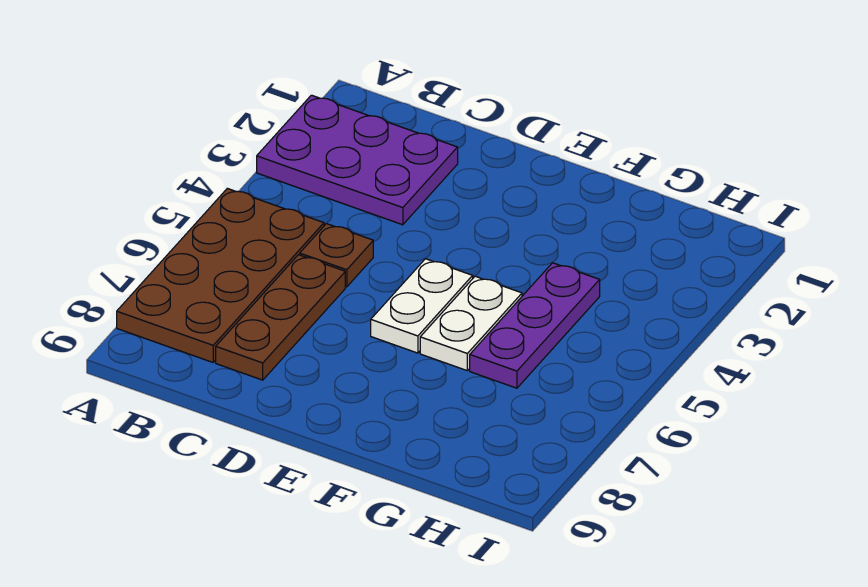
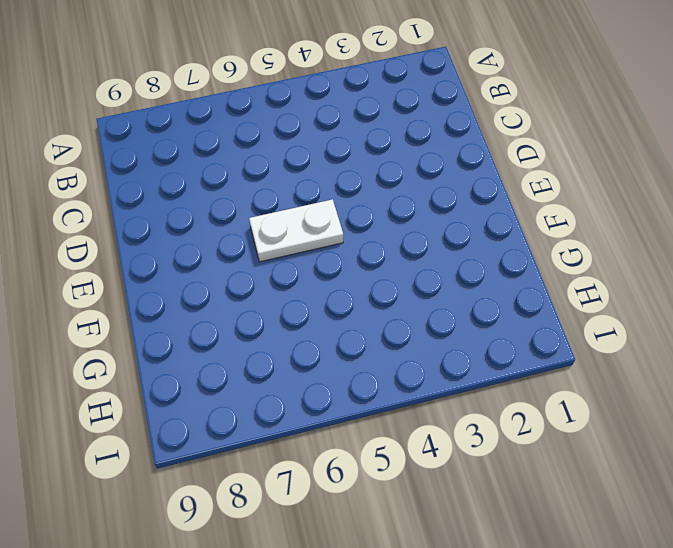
none -> purple plate A2:C3 level 1
none -> brown plate A5:B8 level 1

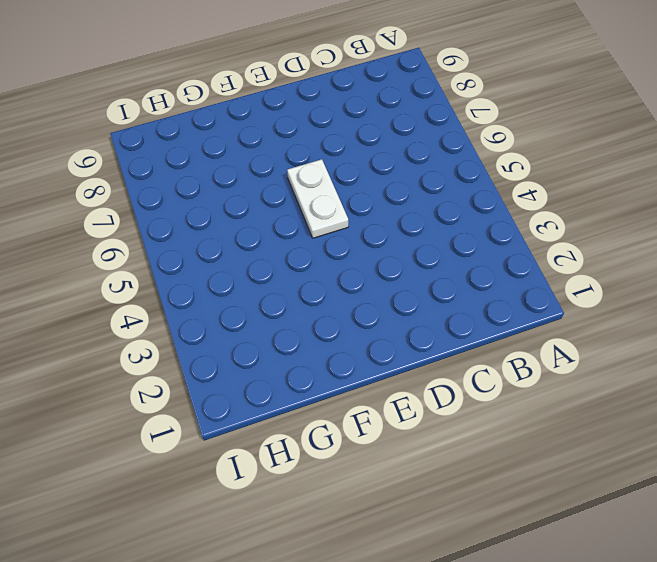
none -> purple plate A2:C3 level 1
none -> brown plate A5:B8 level 1

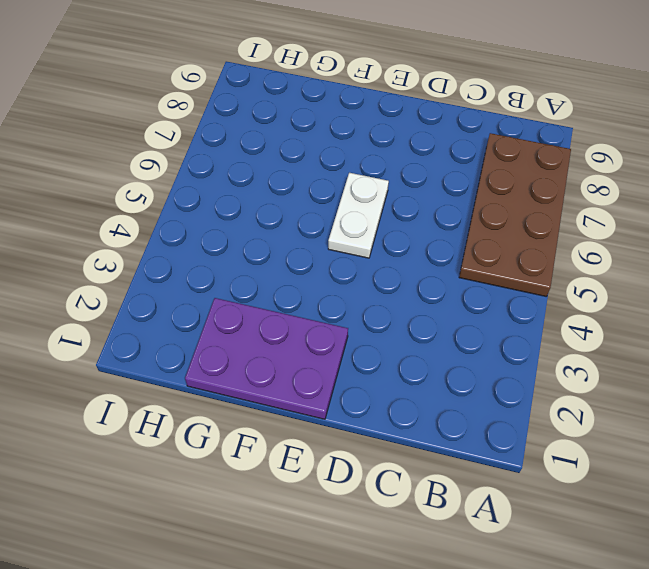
purple plate E1:G2 level 1 -> purple plate A2:C3 level 1
none -> brown plate C5 level 1
none -> brown plate C6:C8 level 1

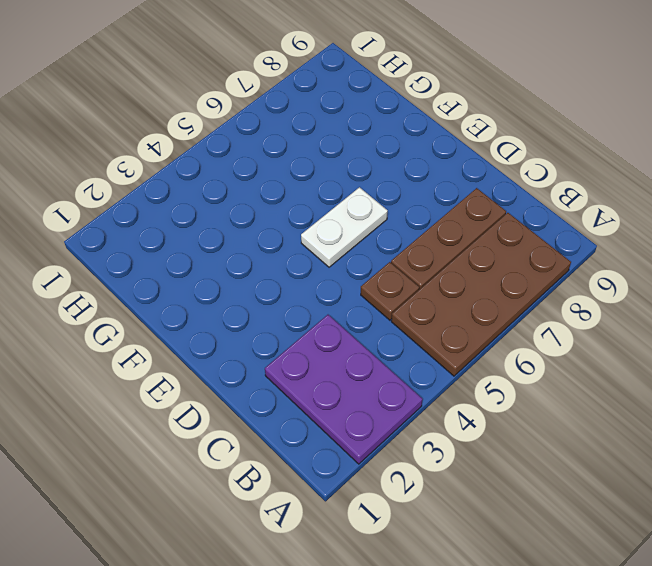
none -> white plate F5:F6 level 1
none -> purple plate G4:G6 level 1

